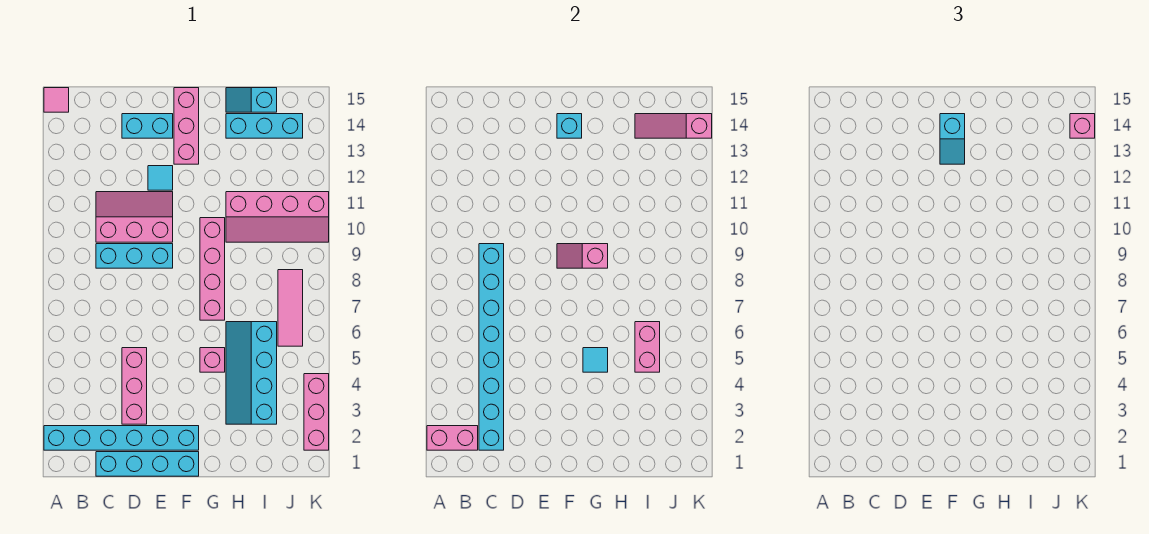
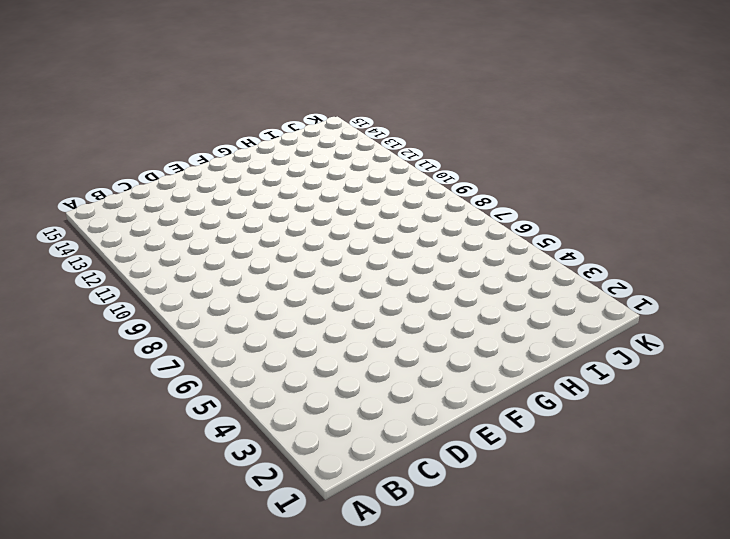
none -> cyan brick A2:F2 level 1
none -> pink tile A15 level 1
none -> cyan brick C1:F1 level 1

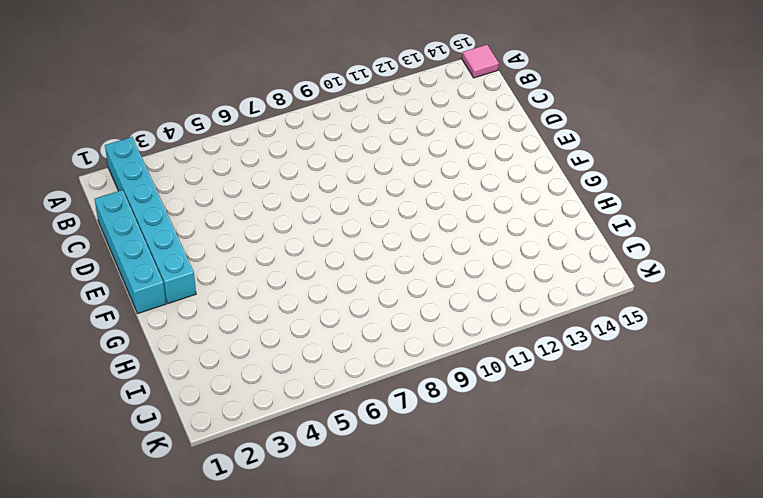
none -> cyan brick C9:E9 level 1
none -> pink slope C10:E11 level 1 top 10
none -> pink brick D3:D5 level 1

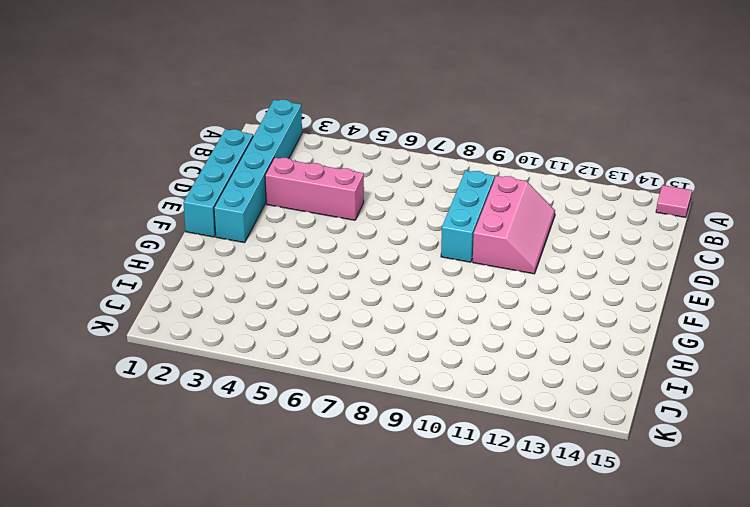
none -> cyan brick D14:E14 level 1
none -> cyan tile E12 level 1
none -> pink brick F13:F15 level 1

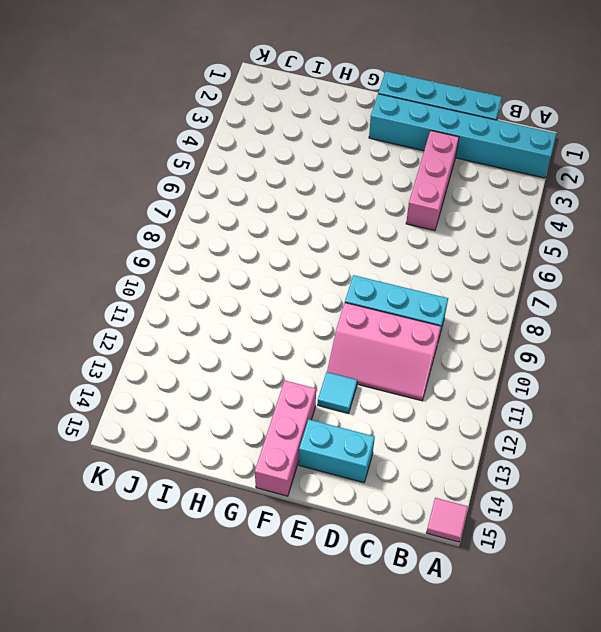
none -> pink brick G5 level 1
none -> pink brick G7:G10 level 1
none -> cyan slope H3:I6 level 1 top I

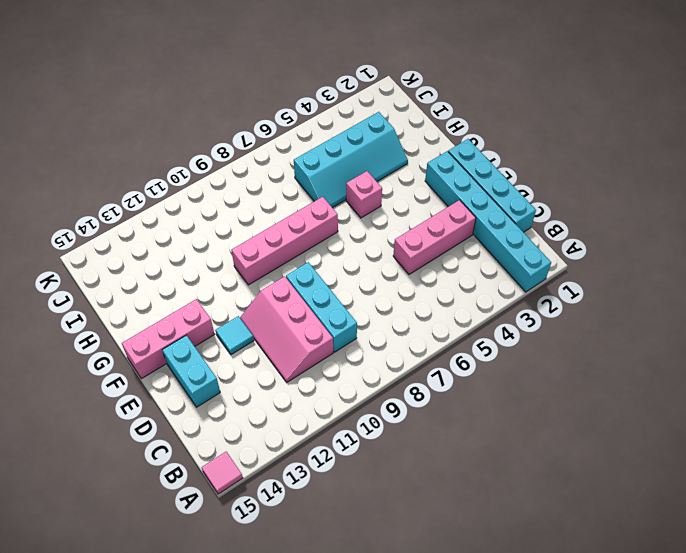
none -> pink slope H10:K11 level 1 top 11
none -> cyan brick H14:J14 level 1
none -> cyan slope H15:I15 level 1 top I

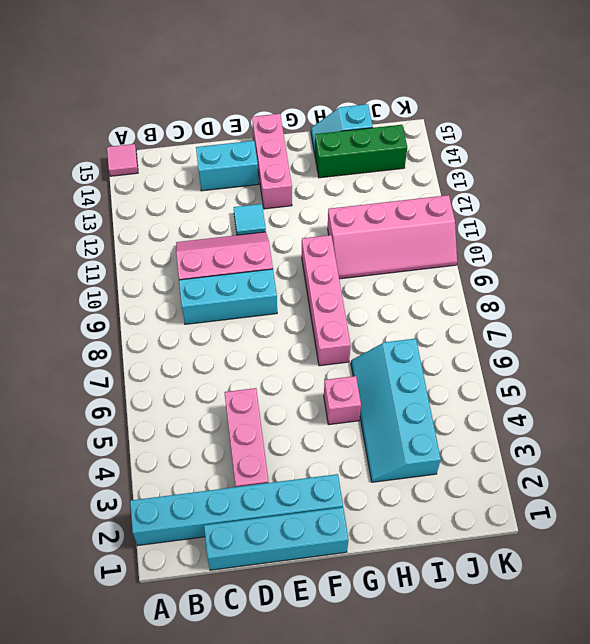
green brick H14:J14 level 1 -> cyan brick H14:J14 level 1
none -> pink tile J6:J8 level 1
none -> pink brick K2:K4 level 1
none -> pink brick A2:B2 level 2

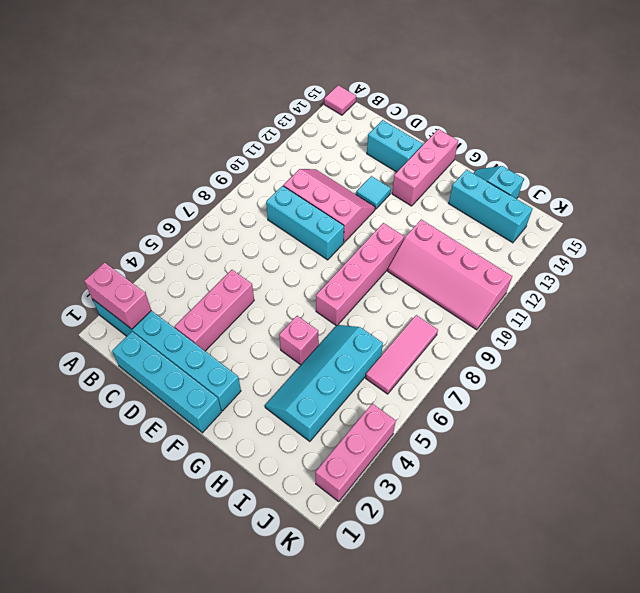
none -> cyan brick C2:C9 level 2
none -> pink slope F9:G9 level 2 top G
none -> cyan brick F14 level 2

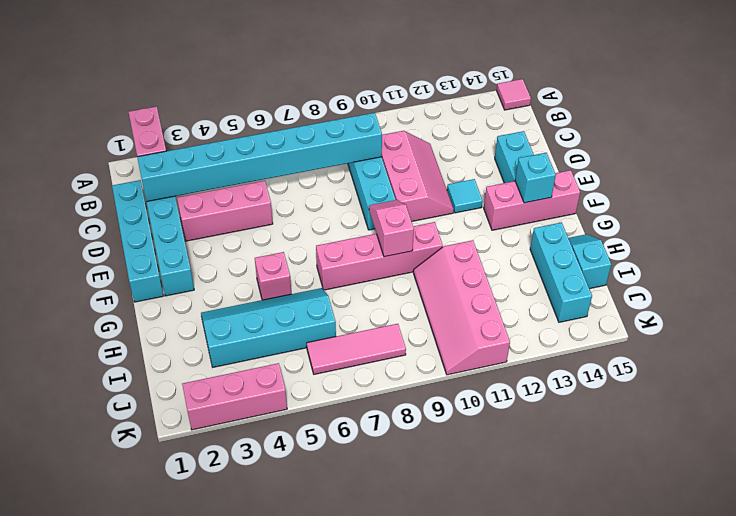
none -> cyan tile G5 level 2
none -> pink brick I5:I6 level 2
none -> pink slope I14:K14 level 2 top K

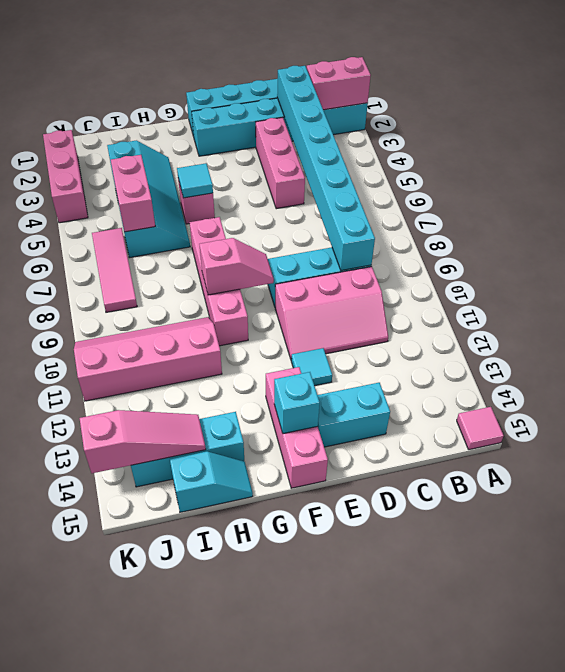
none -> cyan slope F13:F14 level 3 top 14
none -> pink brick K14 level 3

